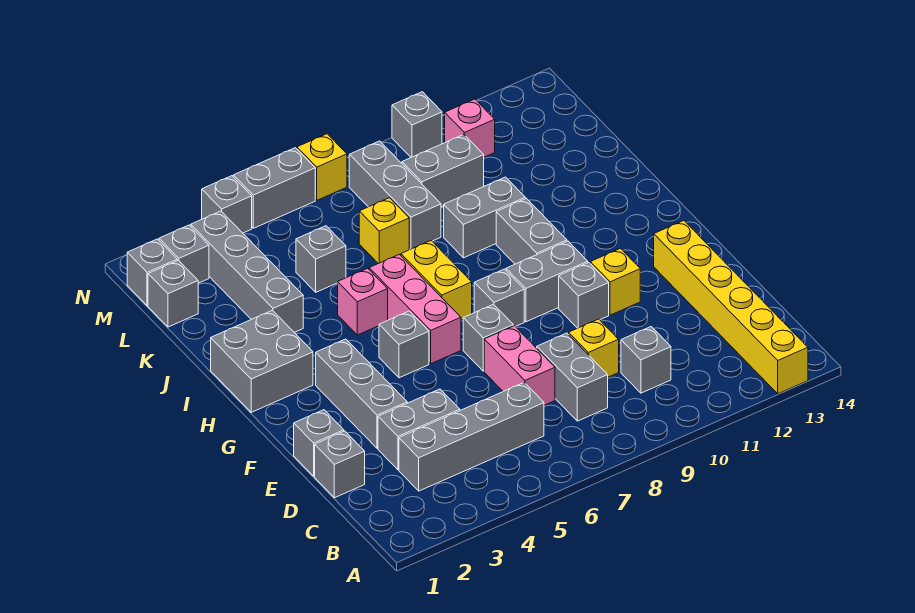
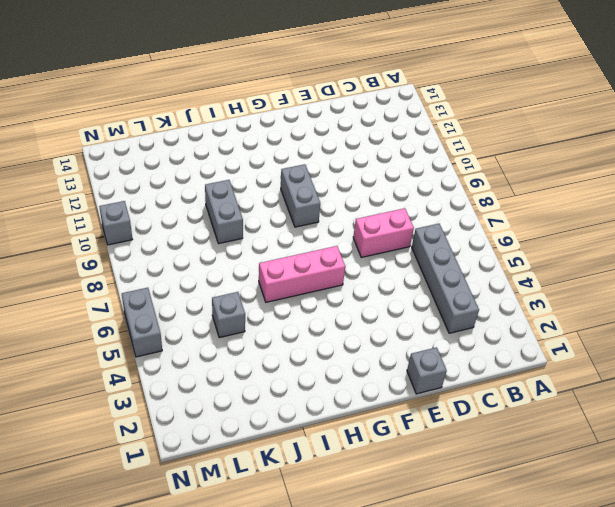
none -> yellow brick A13:F13 level 1
none -> grey brick C8:D8 level 1
none -> grey brick C10 level 1
none -> grey brick D1 level 1

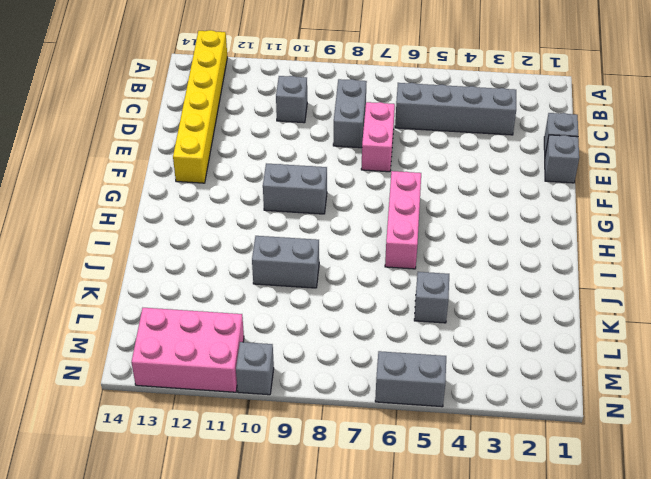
pink brick M11:N13 level 1 -> pink brick M11 level 1
none -> grey brick D3:D4 level 1
none -> yellow brick D9 level 1
none -> grey brick E3:G3 level 1
none -> grey brick F7 level 1

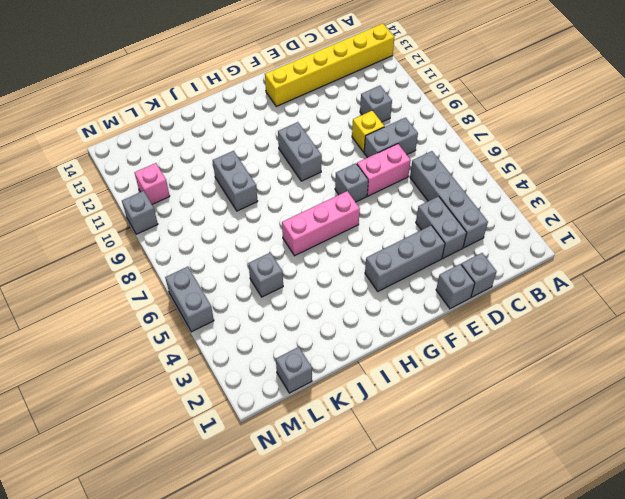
none -> grey brick F10 level 1
none -> yellow brick F11 level 1
none -> grey brick G5 level 1
none -> grey brick G8 level 1

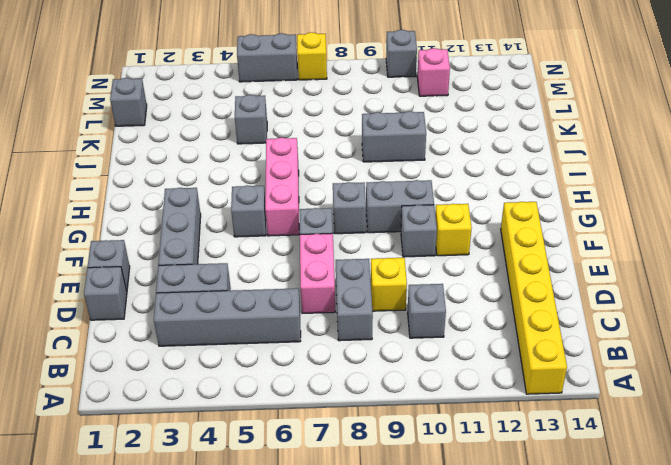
none -> grey brick H1:I2 level 1
none -> yellow brick H7:I7 level 1
none -> grey brick H10:I10 level 1
none -> pink brick I5 level 1

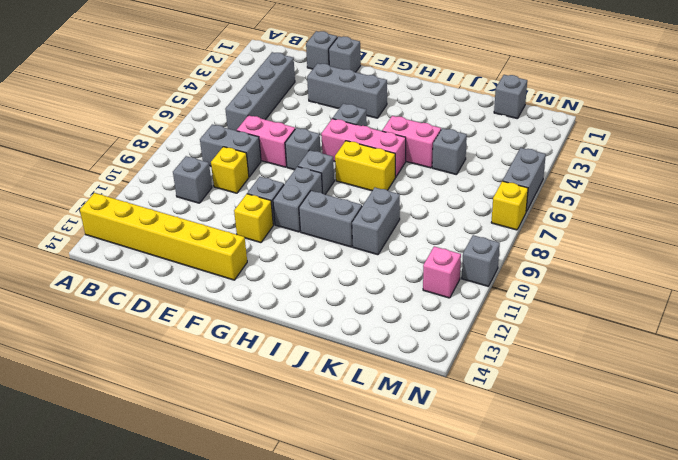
pink brick I5:J5 level 1 -> pink brick I5 level 1
none -> grey brick D3:D4 level 1
none -> grey brick H1:I2 level 1
none -> grey brick J3:M3 level 1
none -> yellow brick K7 level 1

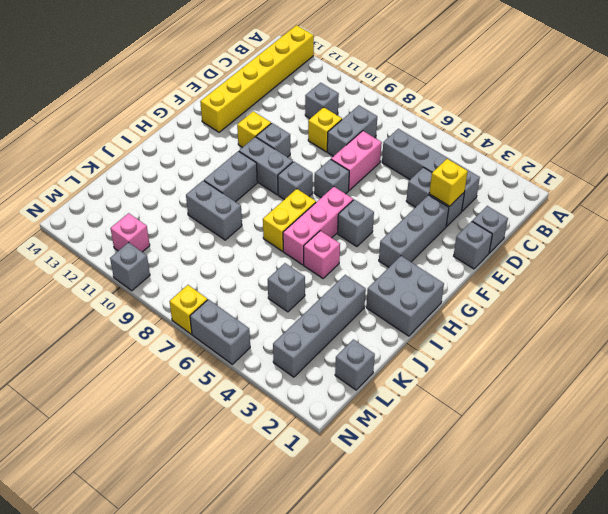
yellow brick D3 level 2 -> yellow brick K7 level 1
none -> grey brick K8:M8 level 1
none -> grey brick L9:L10 level 1
none -> grey brick M1 level 1
none -> grey brick M2 level 1

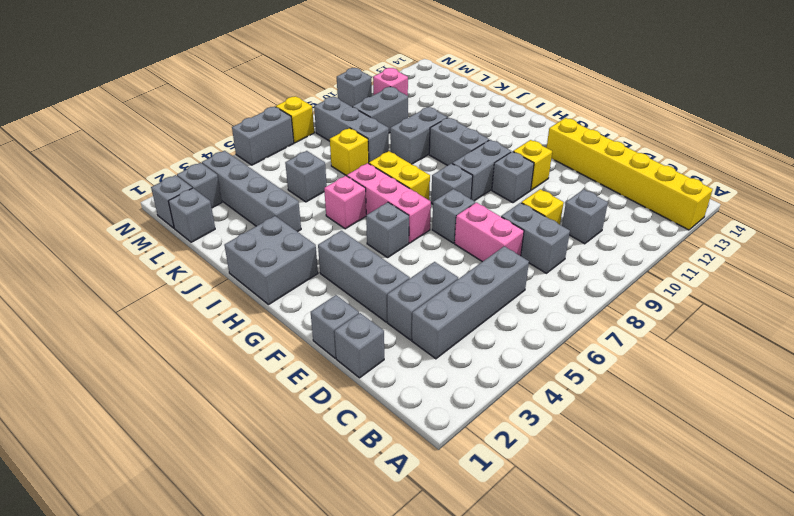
none -> grey brick N4 level 1

